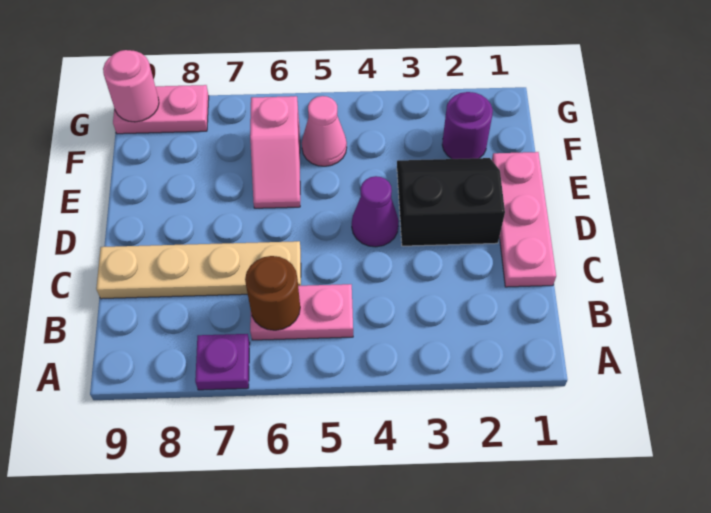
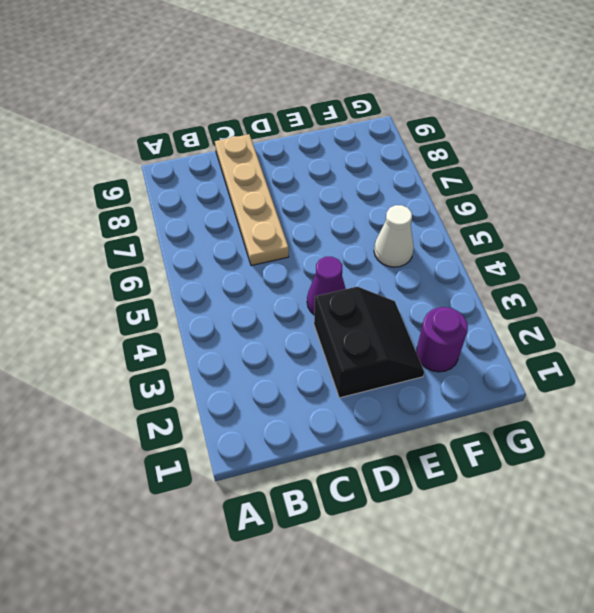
white cone F5 level 1 -> pink cone F5 level 1
none -> purple plate A7 level 1
none -> pink plate B5:B6 level 1
none -> pink plate C1:E1 level 1

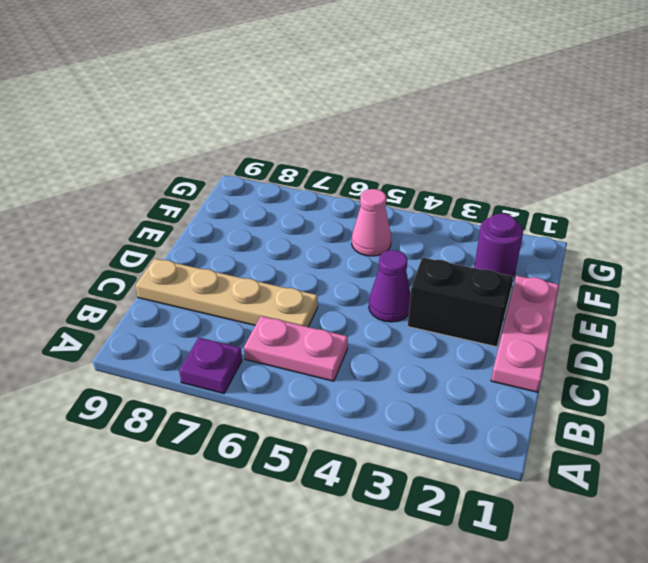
none -> pink slope E6:F6 level 1 top F
none -> pink plate G8:G9 level 1
none -> brown round brick B6 level 2

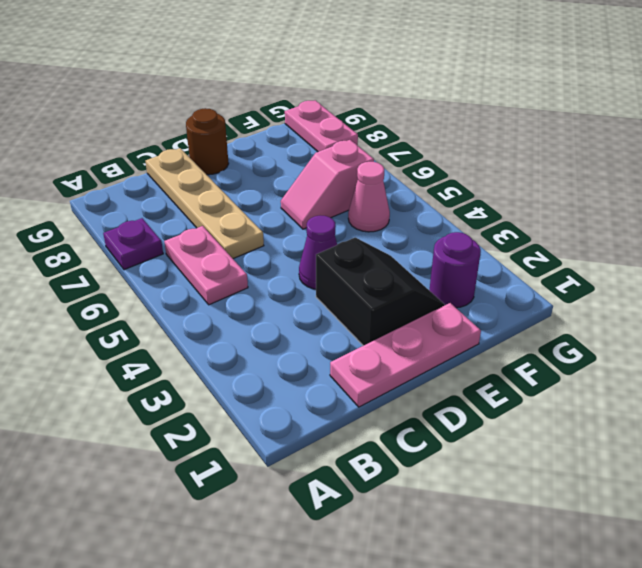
brown round brick D9 level 1 -> brown round brick B6 level 2
none -> pink round brick G9 level 2

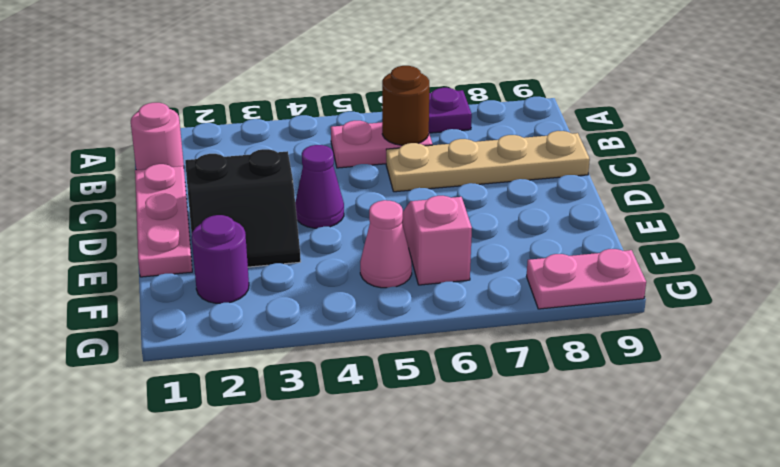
pink round brick B1 level 1 -> pink round brick G9 level 2

